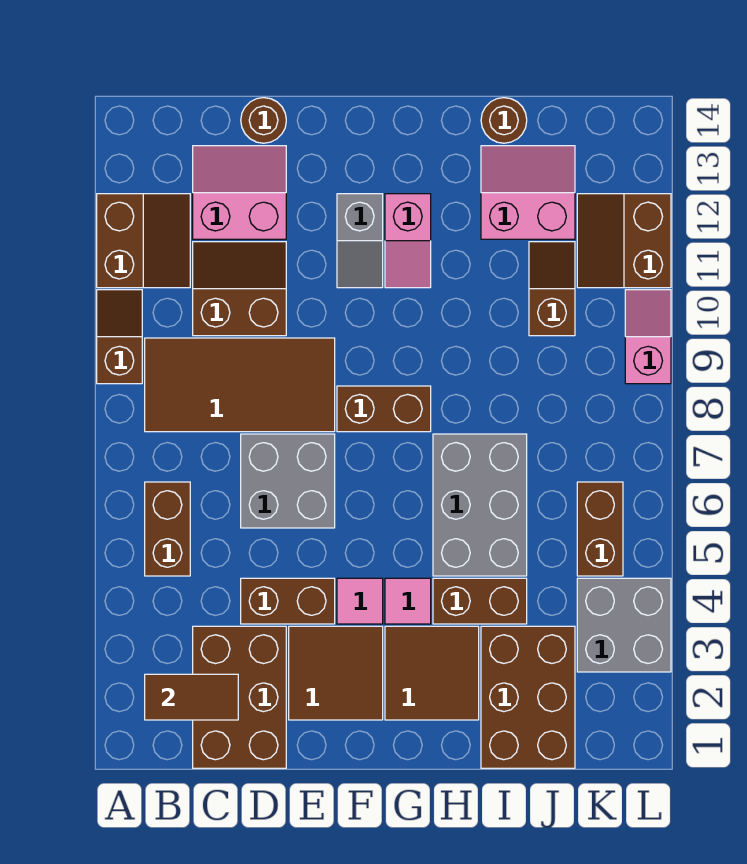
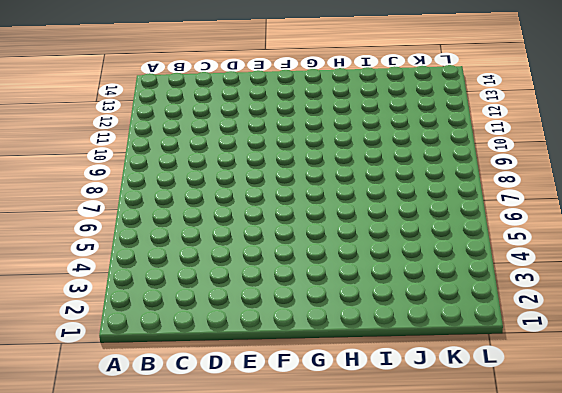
none -> brown slope A9:A10 level 1 top 9
none -> brown slope A11:B12 level 1 top A
none -> brown brick B5:B6 level 1

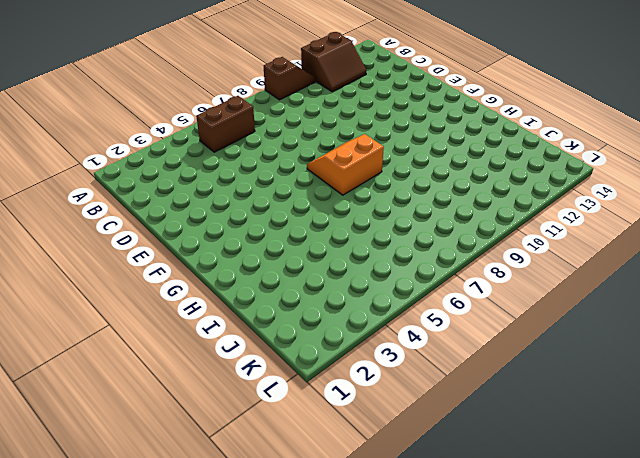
orange slope F7:G8 level 1 top G -> brown brick F8:G8 level 1
none -> brown tile B8:E9 level 1
none -> brown brick C1:D3 level 1
none -> brown slope C10:D11 level 1 top 10

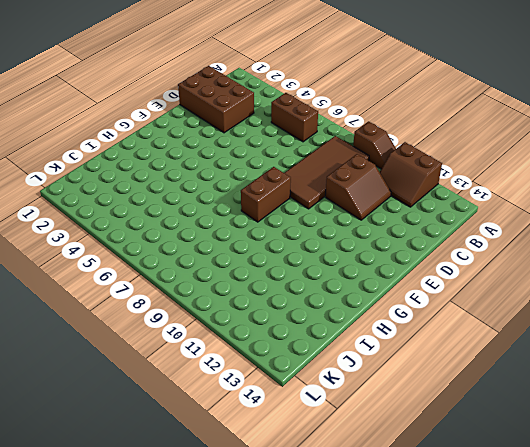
none -> pink slope C12:D13 level 1 top 12
none -> brown brick D4:E4 level 1
none -> grey brick D6:E7 level 1

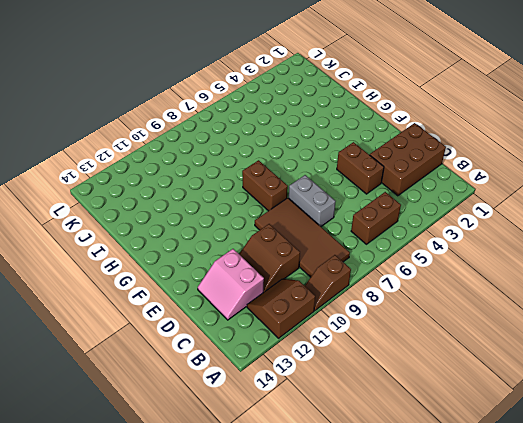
grey brick D7:E7 level 1 -> grey brick D6:E7 level 1
none -> brown round brick D14 level 1
none -> brown tile E2:F3 level 1
none -> pink tile F4 level 1

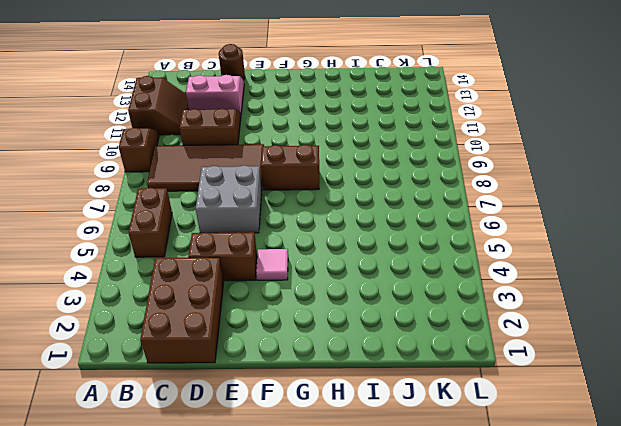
none -> brown tile E2:F3 level 1
none -> grey slope F11:F12 level 1 top 12
none -> brown tile G2:H3 level 1

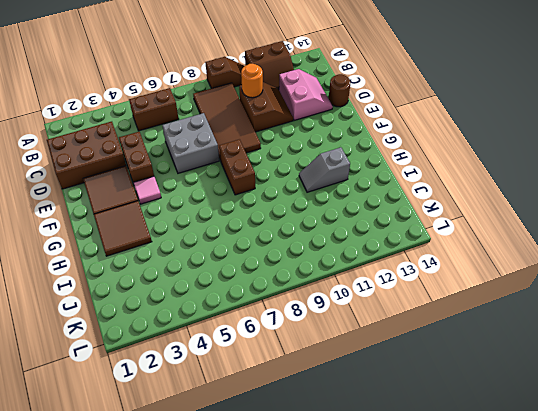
orange round brick C10 level 2 -> none
grey slope H11:H12 level 1 top 12 -> grey slope F11:F12 level 1 top 12
none -> pink tile G4 level 1
none -> pink slope G11:G12 level 1 top 12
none -> brown brick H4:I4 level 1

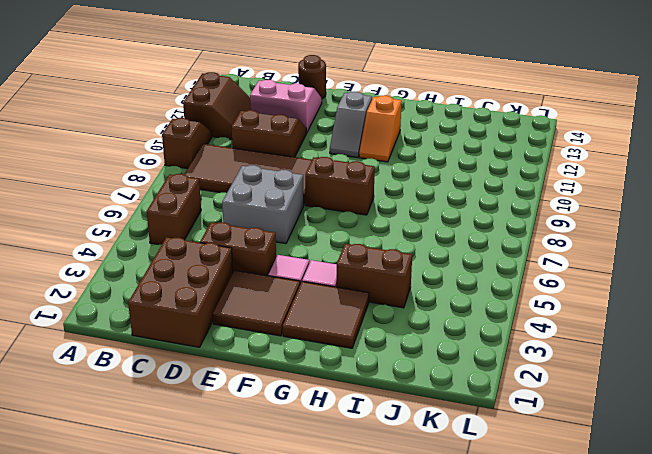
orange slope G11:G12 level 1 top 12 -> pink slope G11:G12 level 1 top 12
none -> grey brick H5:I7 level 1
none -> brown brick I1:J3 level 1
none -> pink slope I12:J13 level 1 top 12

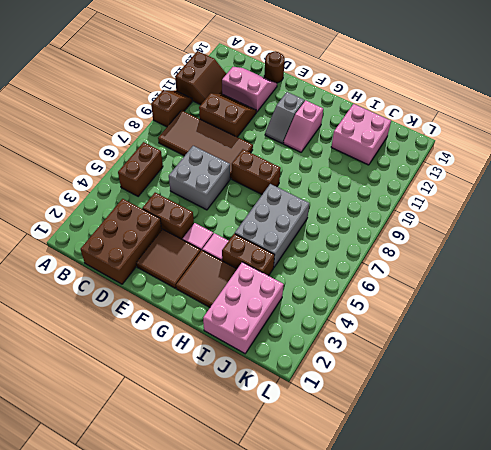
pink brick I1:J3 level 1 -> brown brick I1:J3 level 1
pink brick I12:J13 level 1 -> pink slope I12:J13 level 1 top 12
none -> brown round brick I14 level 1
none -> brown slope J10:J11 level 1 top 10
none -> grey brick K3:L4 level 1

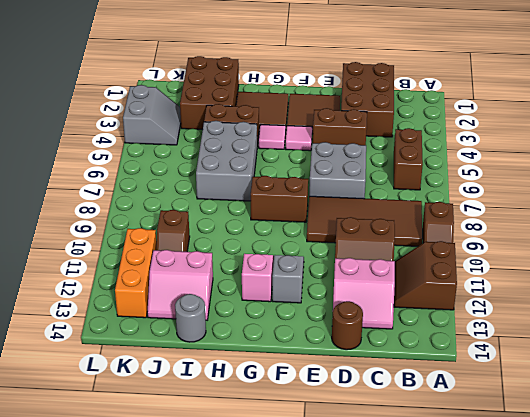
grey round brick I14 level 1 -> brown round brick I14 level 1
grey slope K3:L4 level 1 top L -> grey brick K3:L4 level 1
orange brick K11:K13 level 1 -> brown slope K11:L12 level 1 top L
none -> brown brick K5:K6 level 1
none -> pink slope L9:L10 level 1 top 9
none -> brown tile B2:C2 level 2

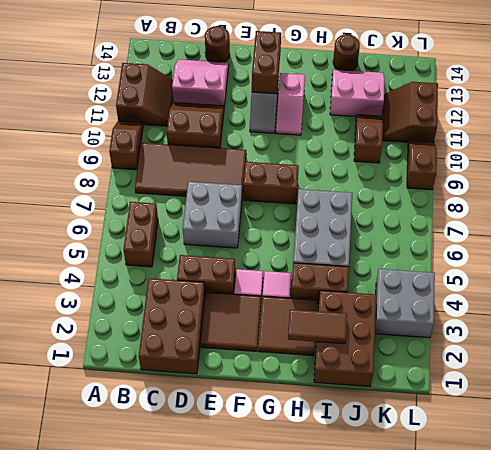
brown brick F12:F13 level 2 -> brown brick K5:K6 level 1
brown tile H2:I2 level 2 -> brown tile B2:C2 level 2
brown slope L9:L10 level 1 top 9 -> pink slope L9:L10 level 1 top 9

